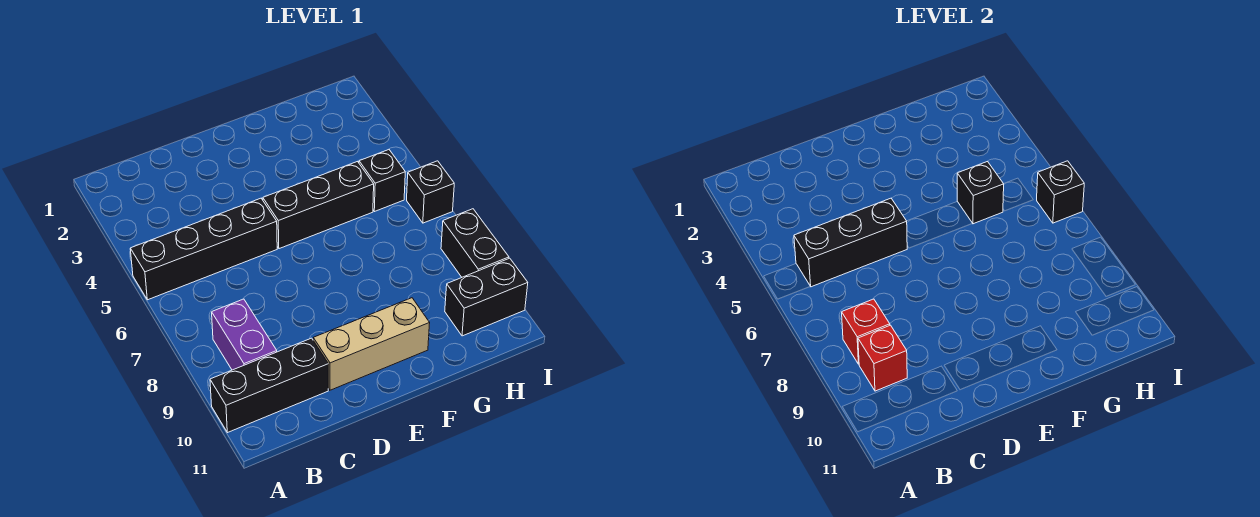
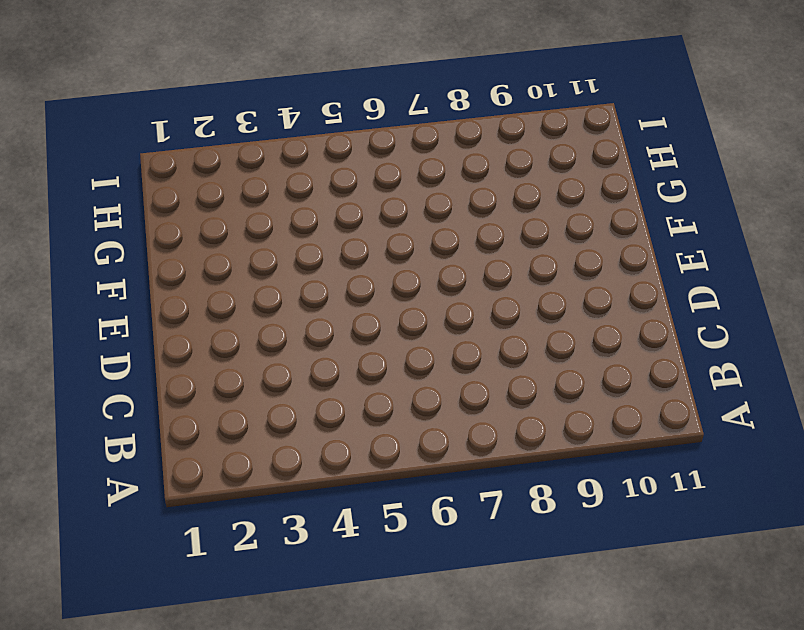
none -> black brick A5:D5 level 1
none -> black brick A10:C10 level 1
none -> purple brick B8:B9 level 1

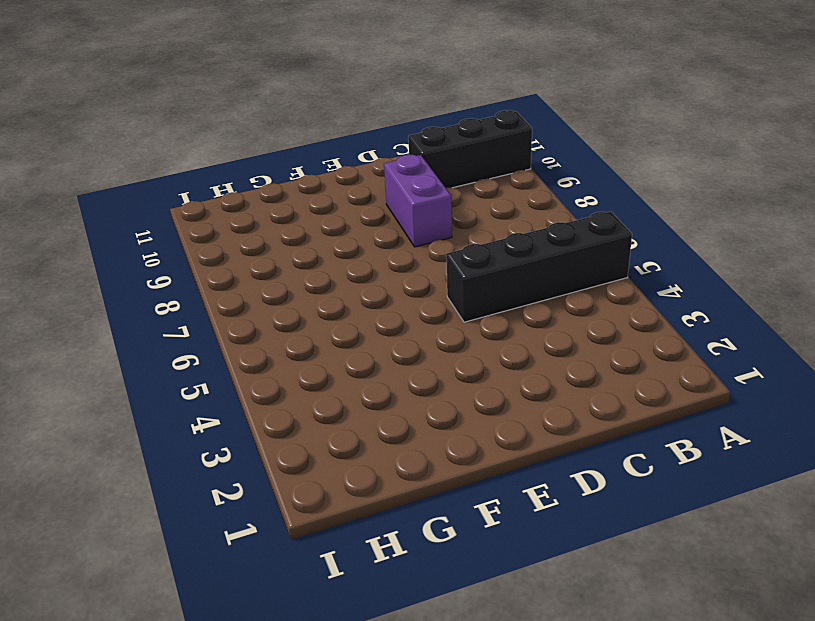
purple brick D8:D9 level 1 -> purple brick B8:B9 level 1
none -> tan brick D10:F10 level 1
none -> black brick E5:G5 level 1
none -> black brick H5 level 1

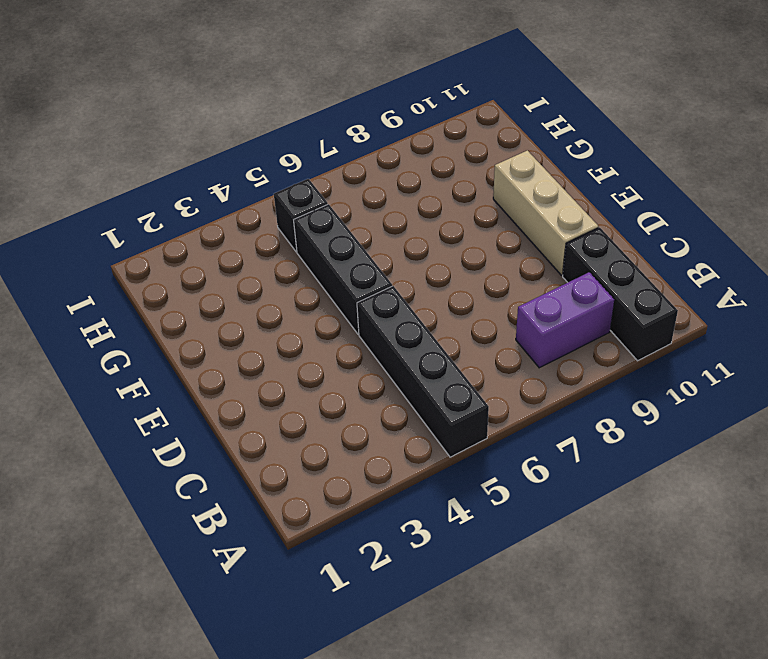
none -> black brick H10:I10 level 1
none -> black brick I6 level 1
none -> black brick I8:I9 level 1

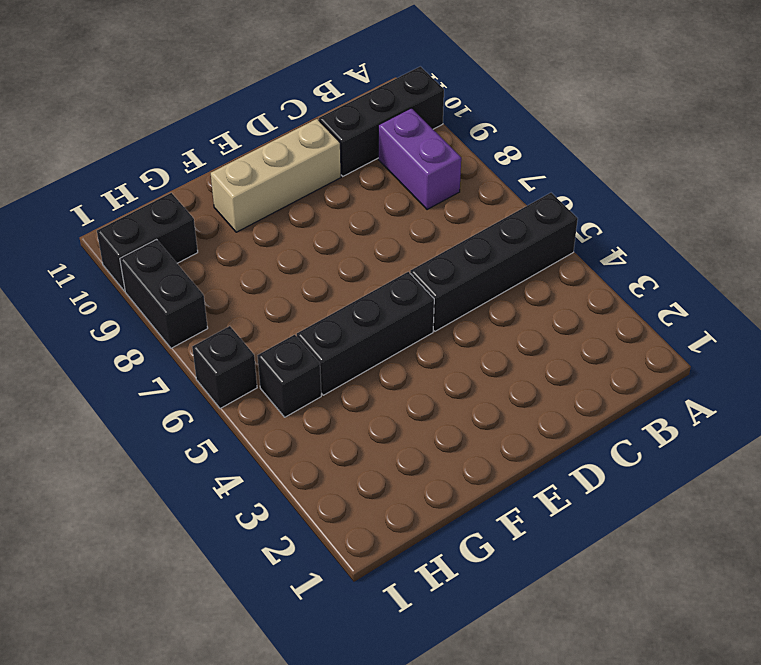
none -> black brick B5:D5 level 2
none -> red brick B8 level 2
none -> red brick B9 level 2

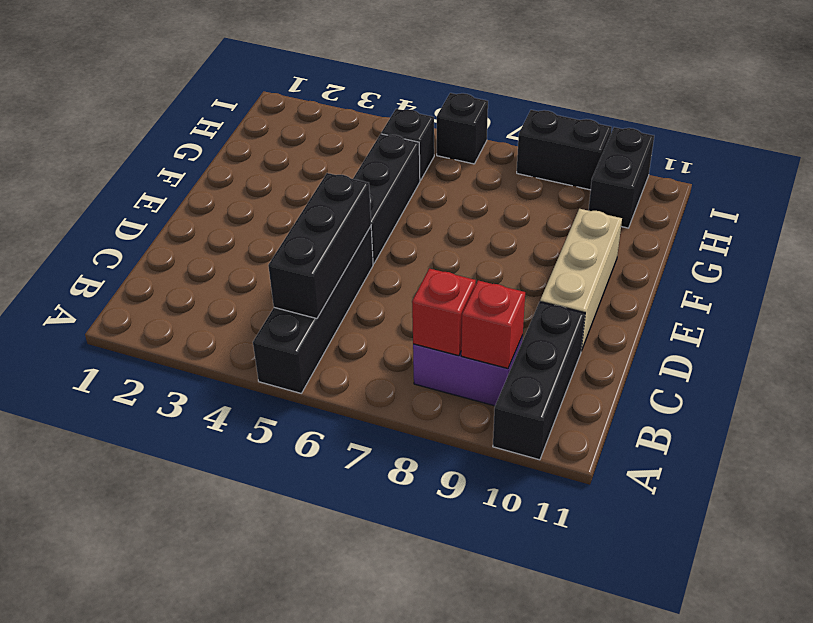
none -> black brick G5 level 2
none -> black brick I6 level 2

